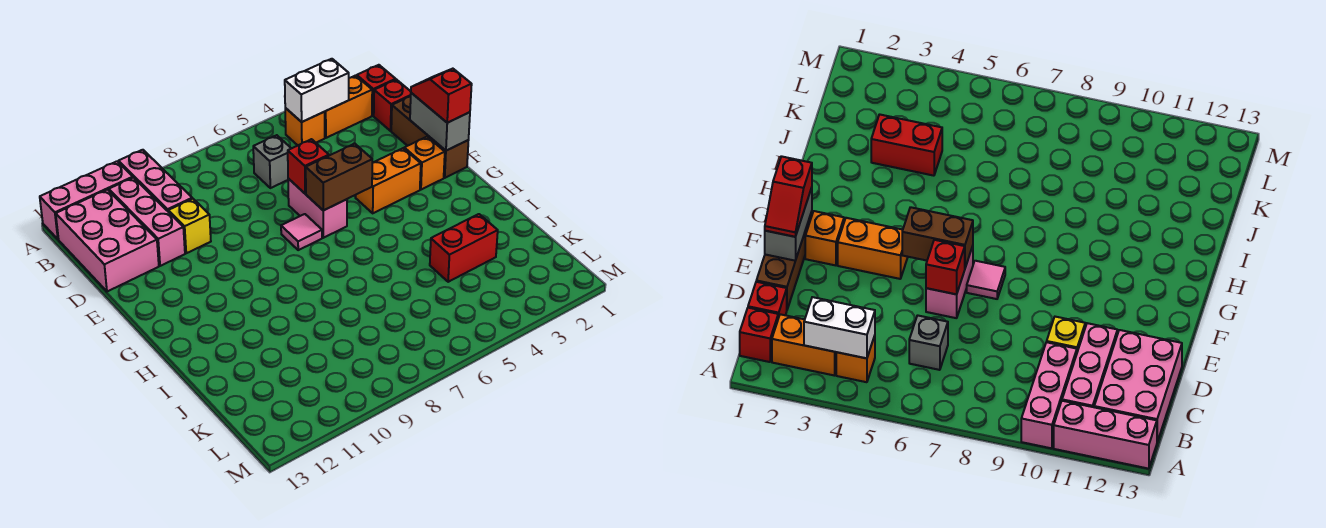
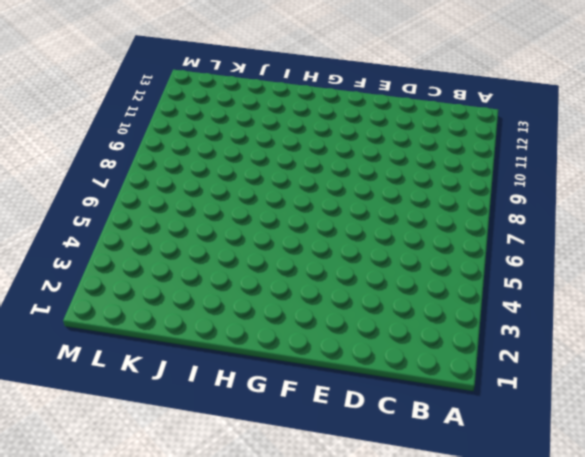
none -> pink brick A10:C10 level 1
none -> pink brick A11:A13 level 1
none -> red brick B1 level 1

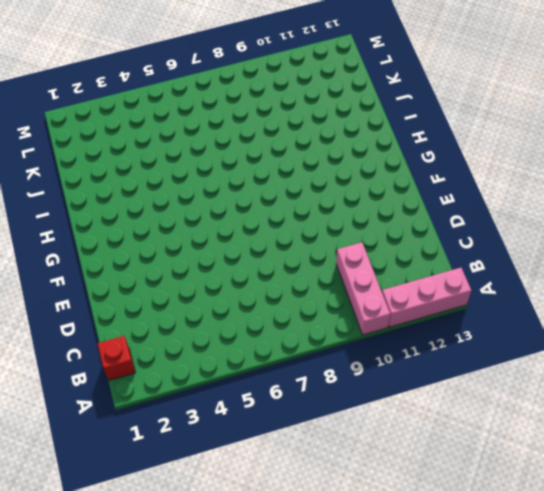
none -> orange brick B2:B3 level 1
none -> orange brick B4 level 1
none -> pink brick B11:D11 level 1

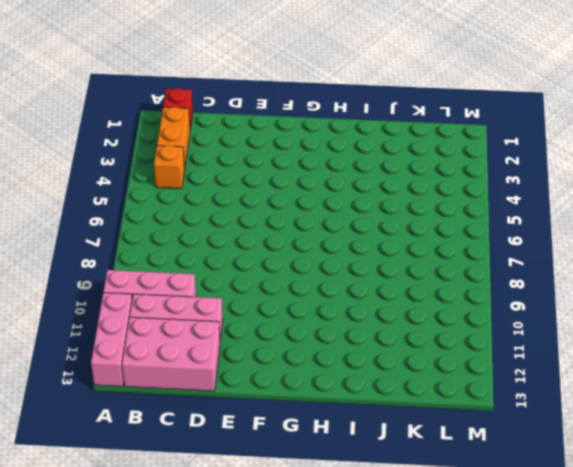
none -> red brick C1 level 1
none -> grey brick C6 level 1
none -> brown brick D1:F1 level 1

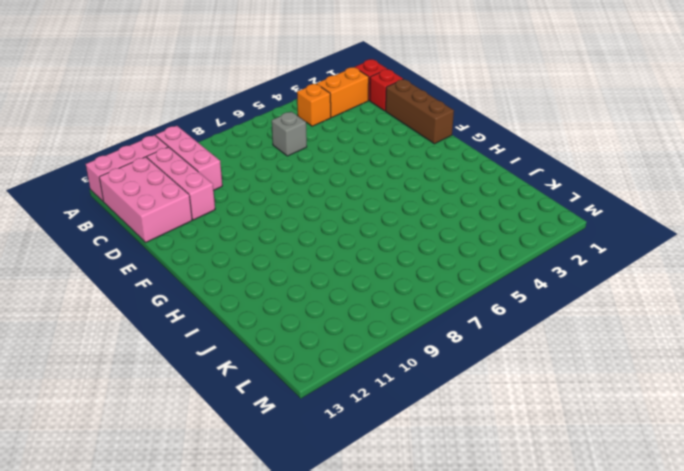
none -> yellow brick D10 level 1
none -> pink brick E6:F6 level 1
none -> orange brick F2 level 1

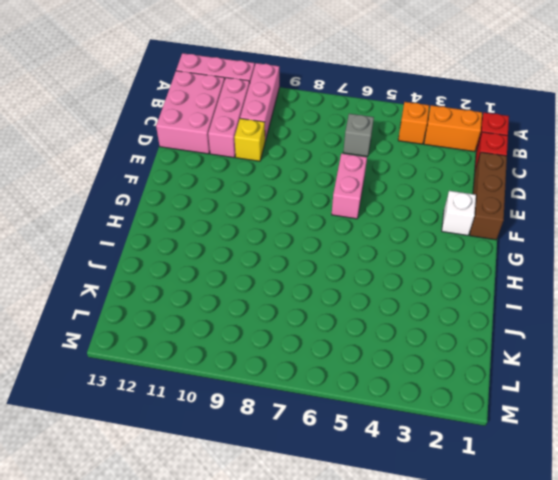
white brick F2 level 1 -> orange brick F2 level 1
none -> orange brick F3:F4 level 1
none -> pink tile F7 level 1
none -> red brick J3:J4 level 1

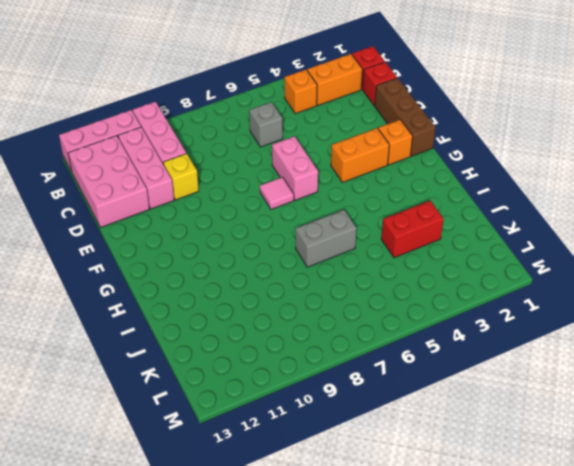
grey brick I6:I7 level 1 -> grey brick E1:F1 level 2
none -> white brick B3:B4 level 2
none -> red brick E6 level 2
none -> brown brick F5:F6 level 2

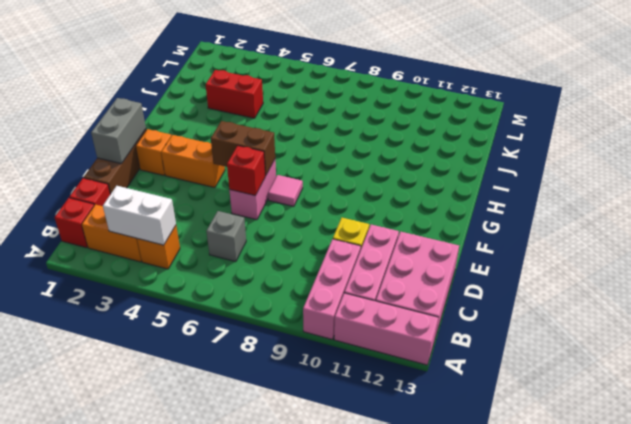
none -> red slope E1:F1 level 3 top F

